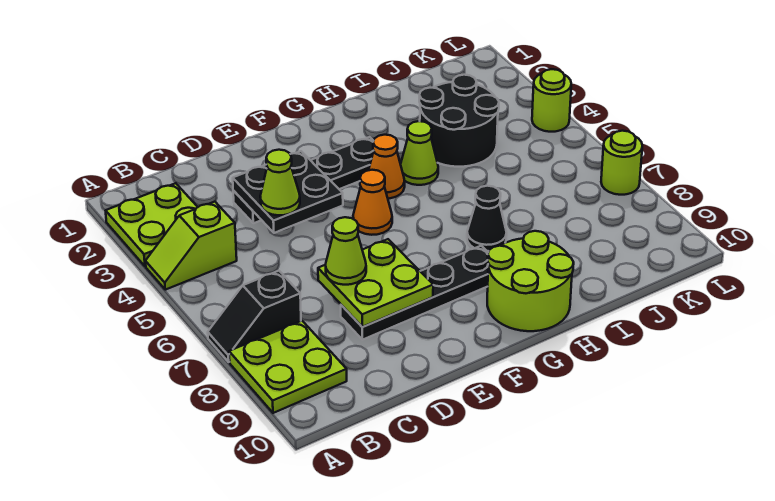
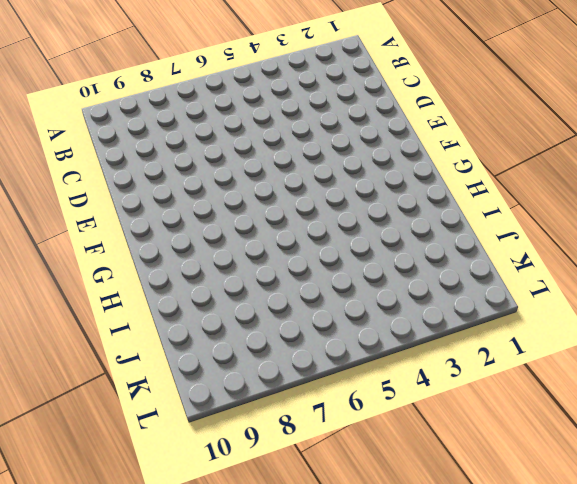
none -> lime plate A2:B3 level 1
none -> lime slope A4:B4 level 1 top B
none -> black slope A7:B7 level 1 top B

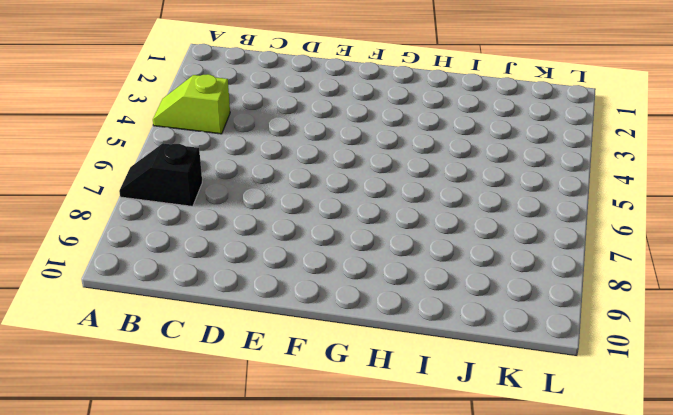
none -> lime plate A2:B3 level 1
none -> lime plate A8:B9 level 1
none -> black plate D3:G3 level 1

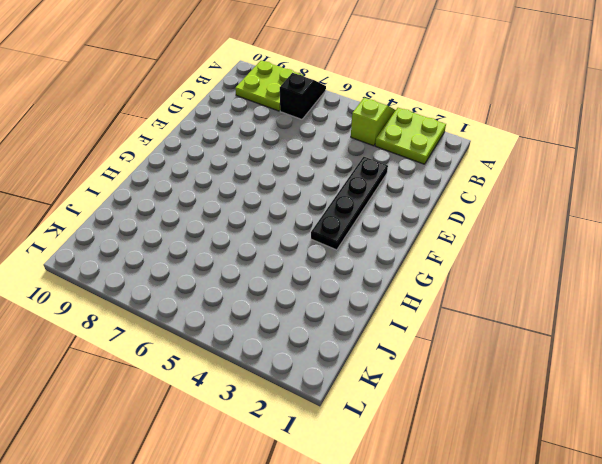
none -> black plate D8:G8 level 1
none -> orange cone F5 level 1
none -> orange cone G4 level 1

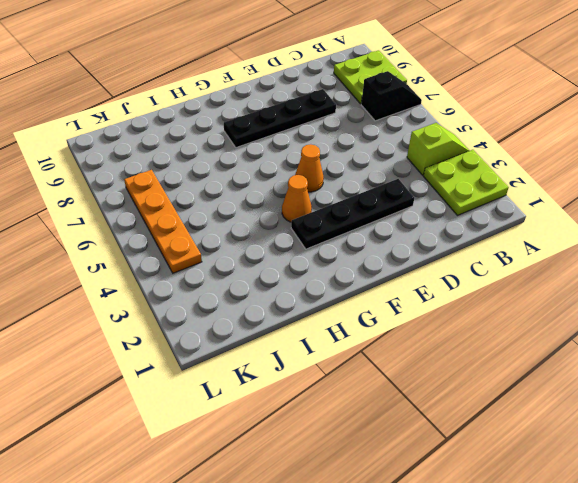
orange plate K4:K7 level 1 -> none
none -> lime round brick G9:H10 level 1
none -> lime cone H4 level 1
none -> black cone H7 level 1

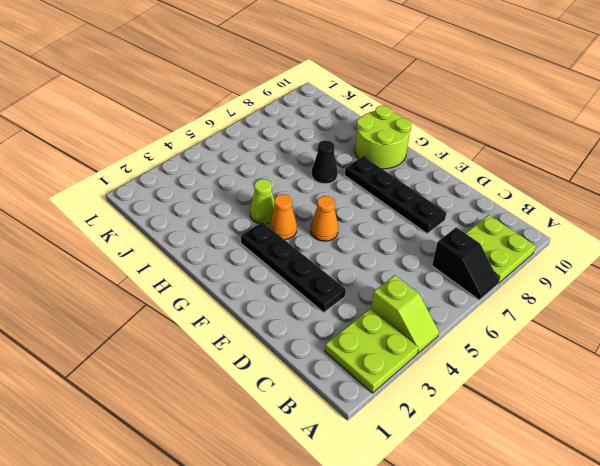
none -> black round brick I3:J4 level 1
none -> lime round brick L4 level 1
none -> lime round brick L7 level 1

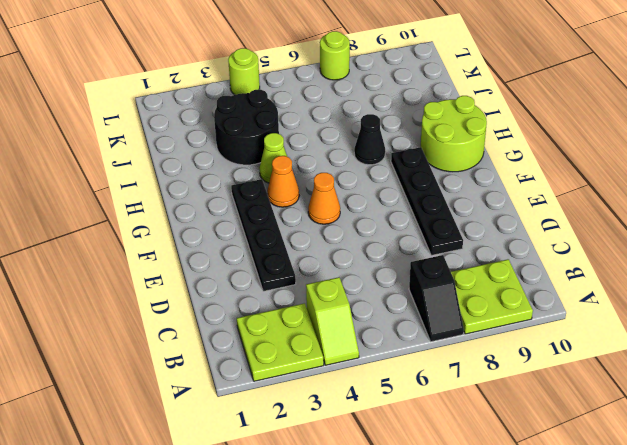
none -> black plate D3:E4 level 2
none -> lime plate D7:E8 level 2
none -> lime cone D4 level 3

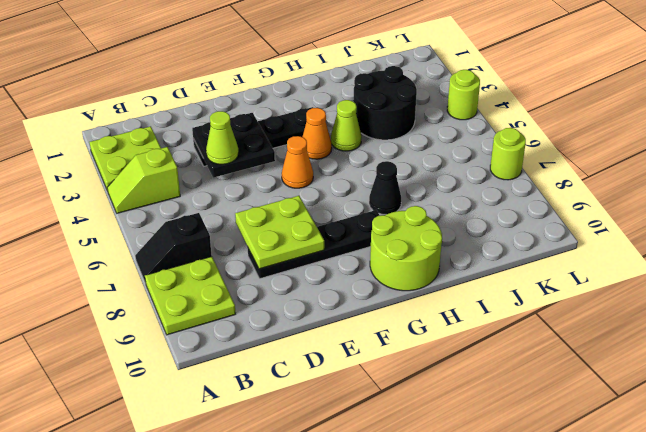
none -> lime cone D7 level 3

